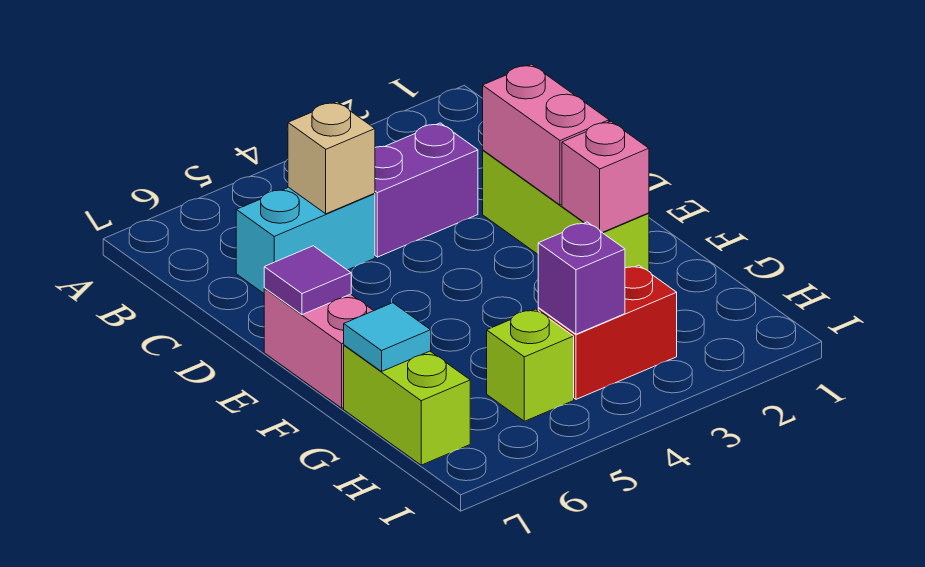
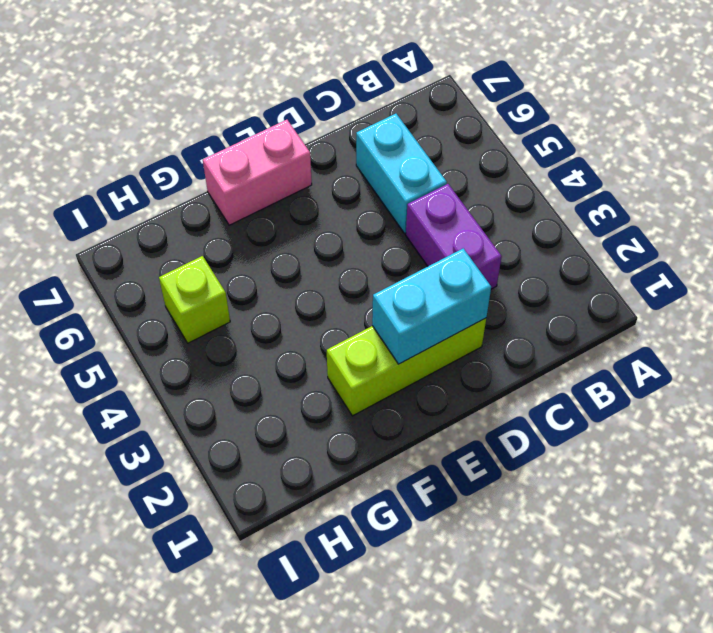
cyan brick D2:E2 level 2 -> pink brick D2:E2 level 2
none -> lime brick G7:H7 level 1
none -> red brick H3:H4 level 1
none -> tan brick C5 level 2

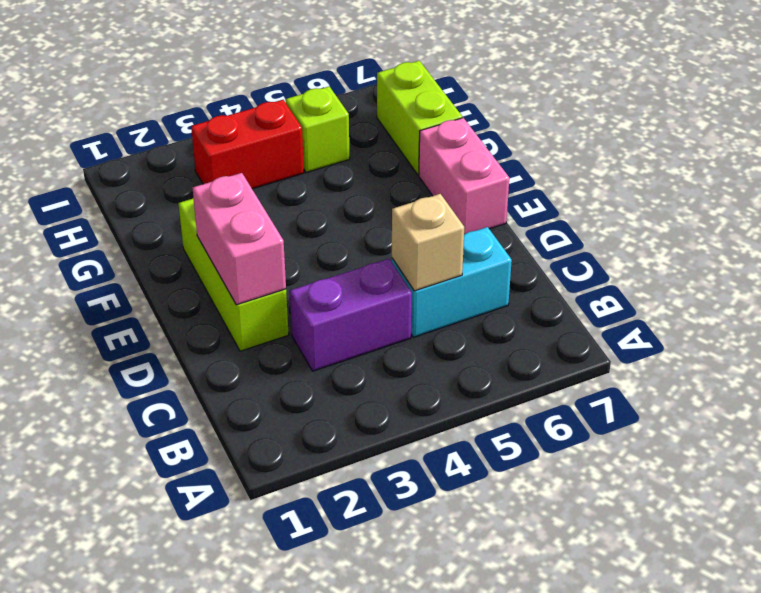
none -> purple tile E7 level 2
none -> pink brick F2 level 2
none -> cyan tile G7 level 2

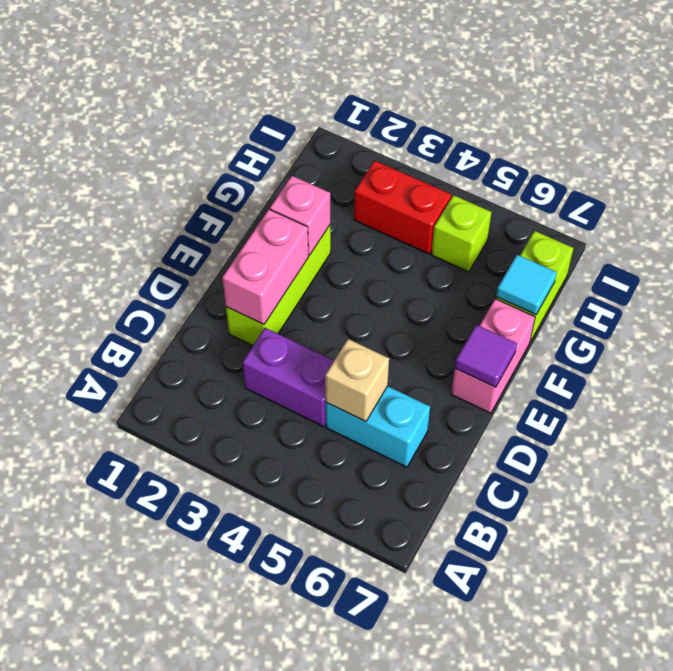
none -> purple brick H4 level 2

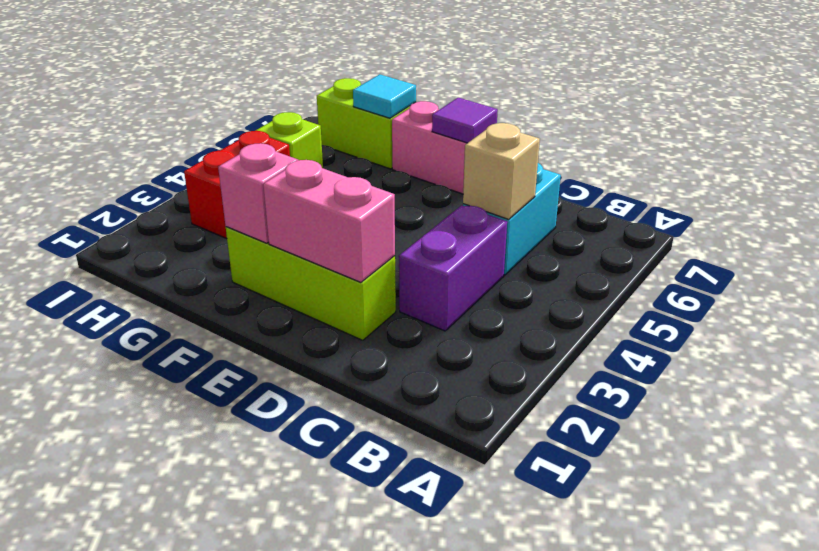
none -> purple brick H4 level 2

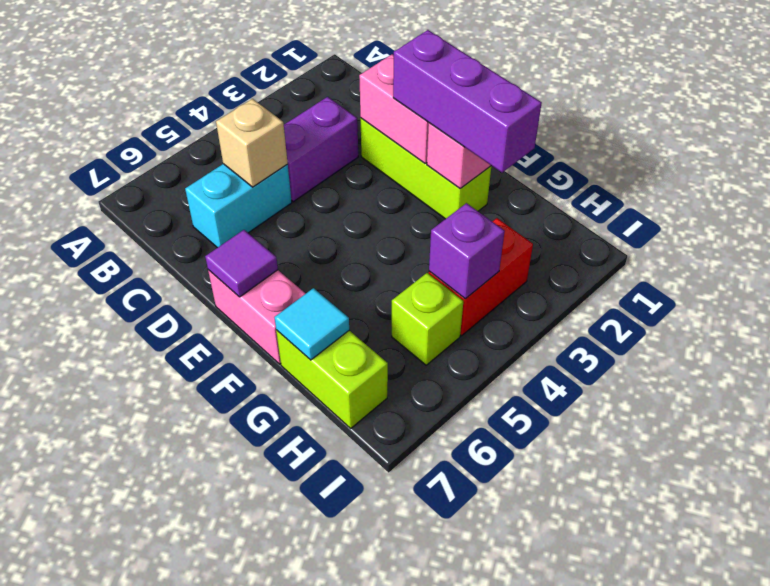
purple brick E2:G2 level 3 -> none

